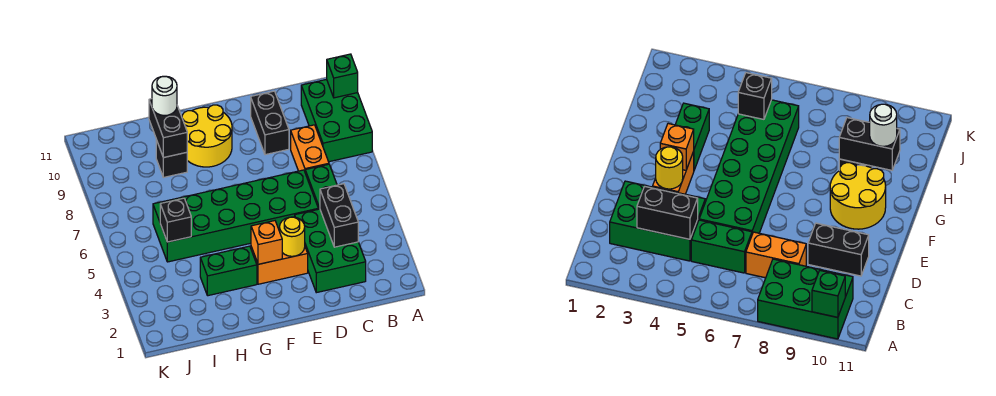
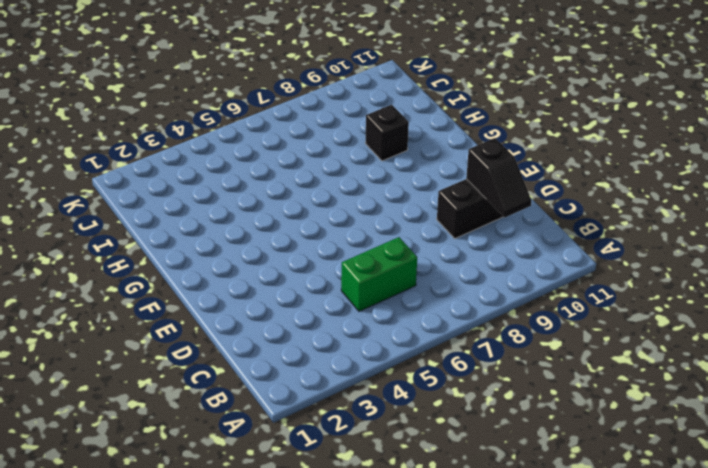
black slope C10:D10 level 2 top D -> none
none -> green brick A8:B10 level 1
none -> green brick C2:D4 level 1
none -> orange brick C7:C8 level 1

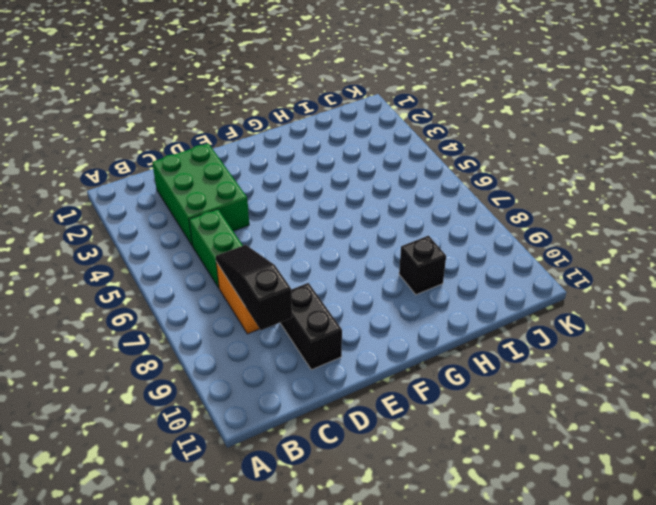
black slope C7:C9 level 2 top 9 -> none
none -> green brick A8:B10 level 1
none -> green brick D5:I6 level 1
none -> orange brick E3:F3 level 1

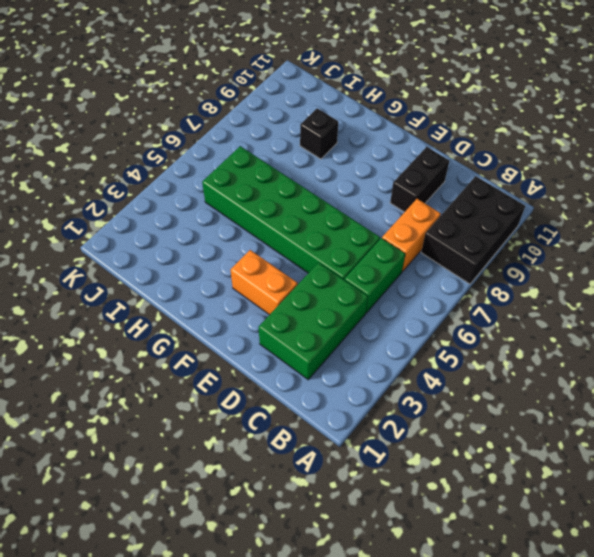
black brick A8:B10 level 1 -> green brick A8:B10 level 1
none -> yellow round brick F9:G10 level 1
none -> green brick G3:H3 level 1
none -> green brick A10 level 2

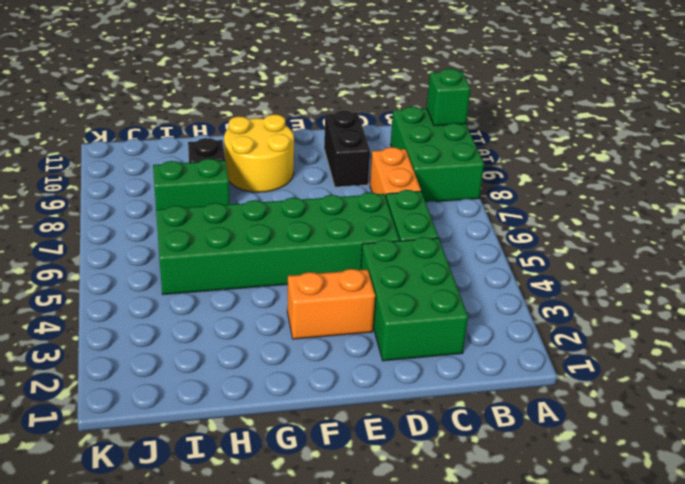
green brick H8:I8 level 1 -> green brick G3:H3 level 1
none -> black brick C3:C4 level 2
none -> yellow round brick E3 level 2
none -> orange brick F3 level 2

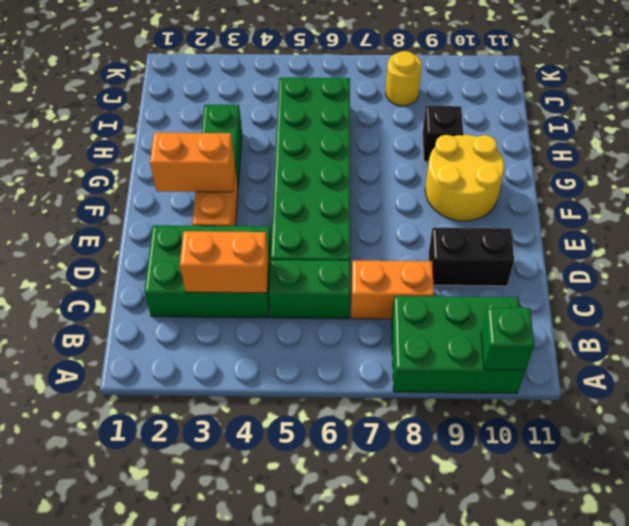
orange brick C3:C4 level 2 -> black brick C3:C4 level 2
orange brick F2:F3 level 2 -> orange brick F3 level 2
yellow round brick J8 level 1 -> yellow round brick E3 level 2
none -> black brick H9:H10 level 2
none -> black brick I5 level 2
none -> white round brick H10 level 3

